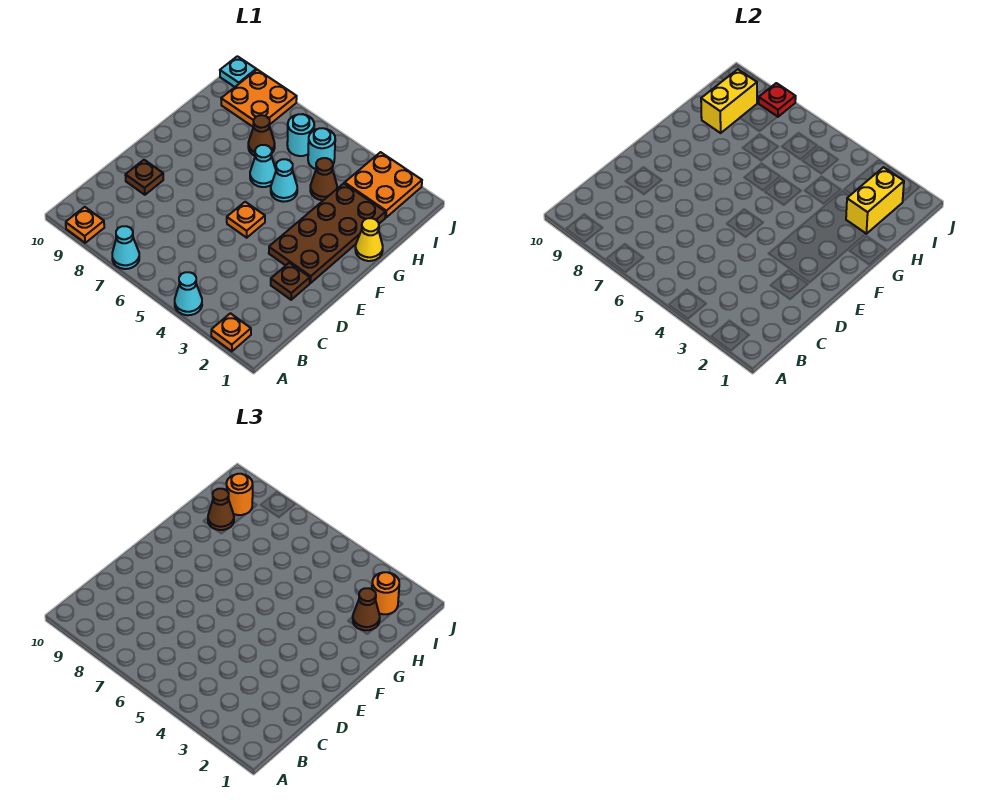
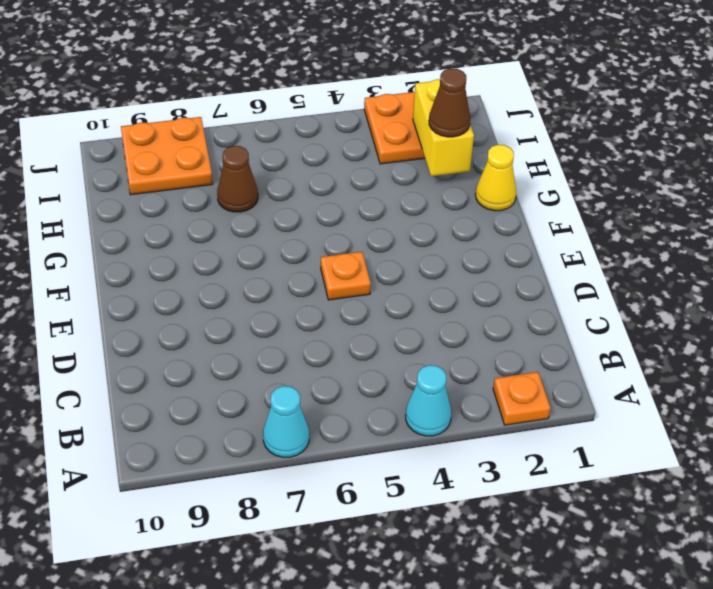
none -> orange plate A9 level 1
none -> brown plate D2 level 1
none -> brown plate D9 level 1

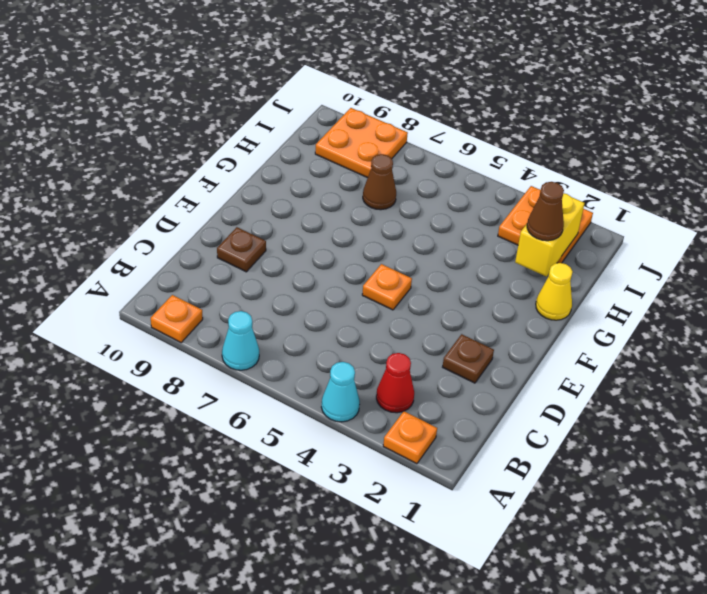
red cone B3 level 1 -> none
none -> brown plate E2:H3 level 1
none -> cyan cone G5 level 1
none -> cyan cone G6 level 1

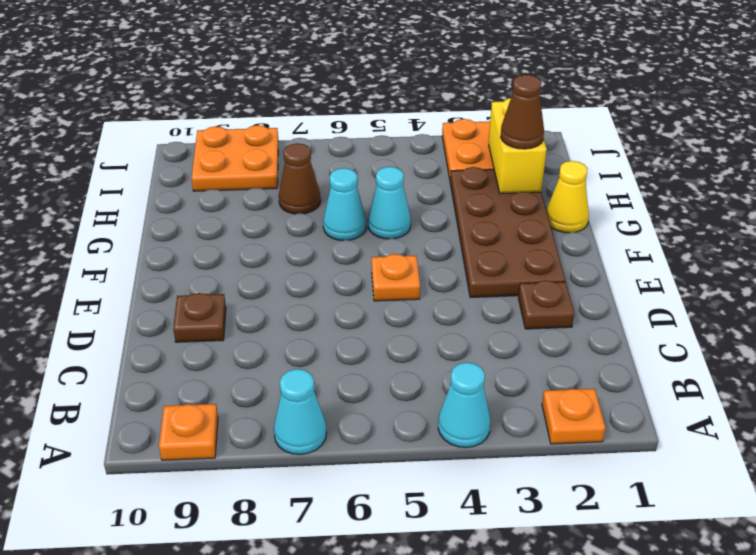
none -> brown cone H4 level 1
none -> cyan round brick I5 level 1
none -> cyan round brick I6 level 1

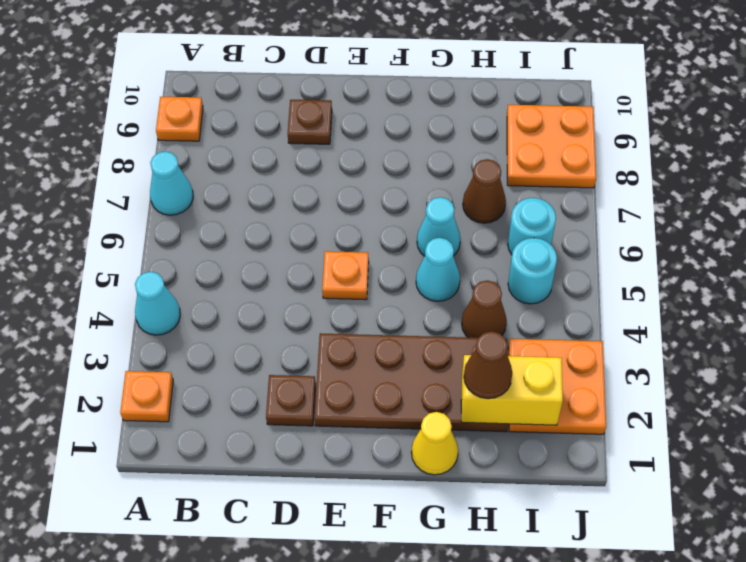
none -> cyan plate J10 level 1
none -> yellow brick H9:I9 level 2
none -> red plate J8 level 2

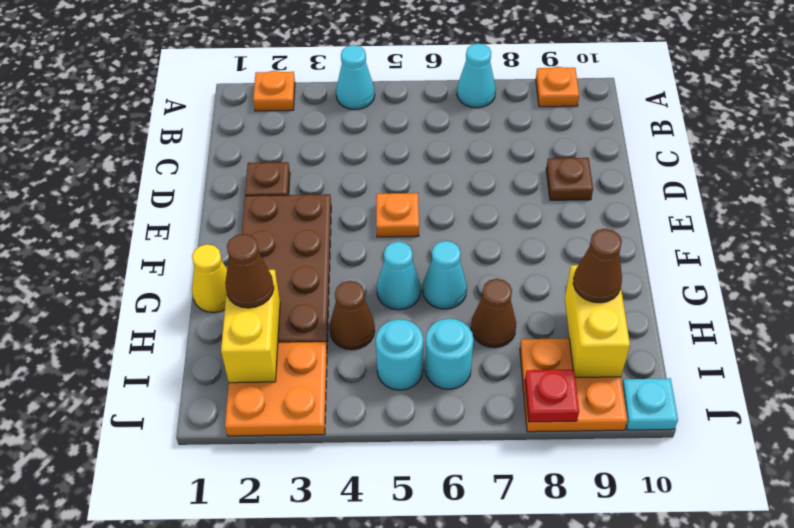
none -> orange round brick I2 level 3
none -> orange round brick I9 level 3

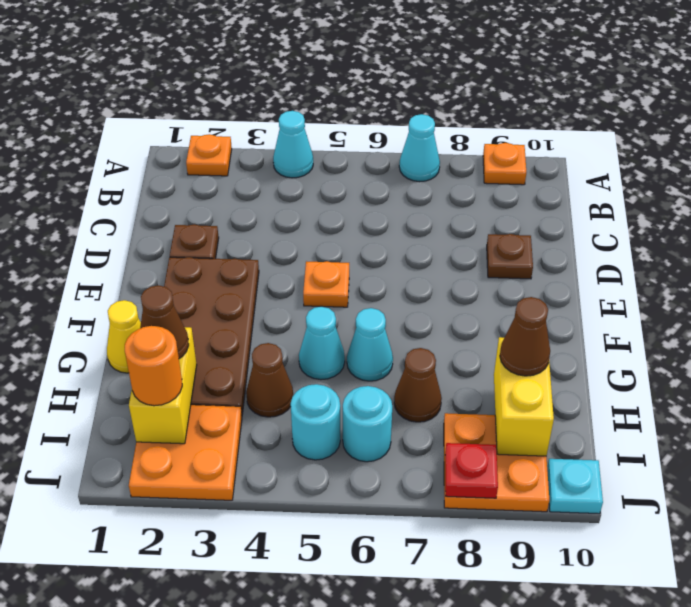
none -> orange round brick I9 level 3

